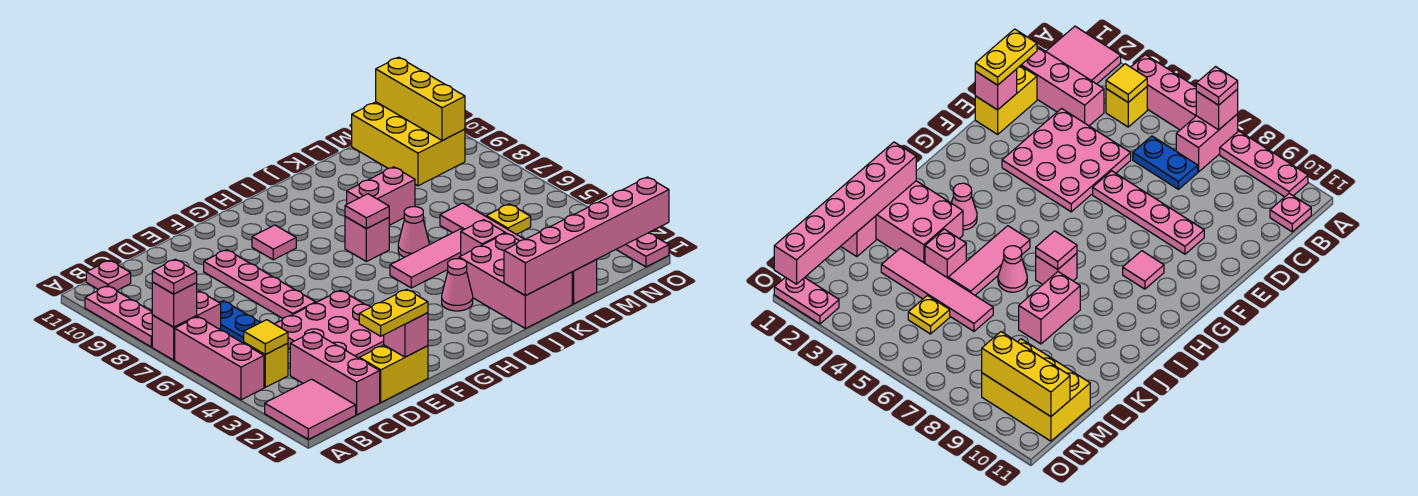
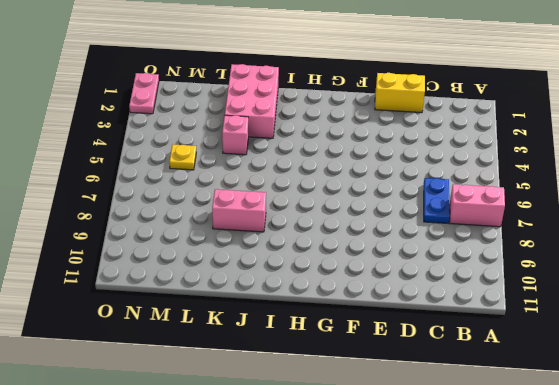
none -> pink tile A1:B2 level 1
none -> pink brick A4:A6 level 1
none -> pink plate A8:A10 level 1
none -> yellow brick B4 level 1

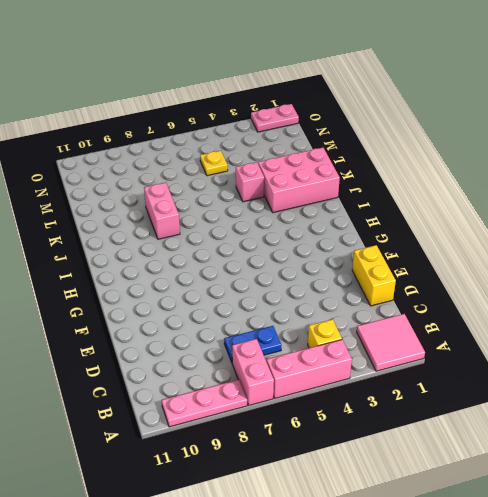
none -> pink plate B11 level 1
none -> pink brick C1:C3 level 1
none -> pink plate D3:F5 level 1
none -> pink plate E6:E9 level 1

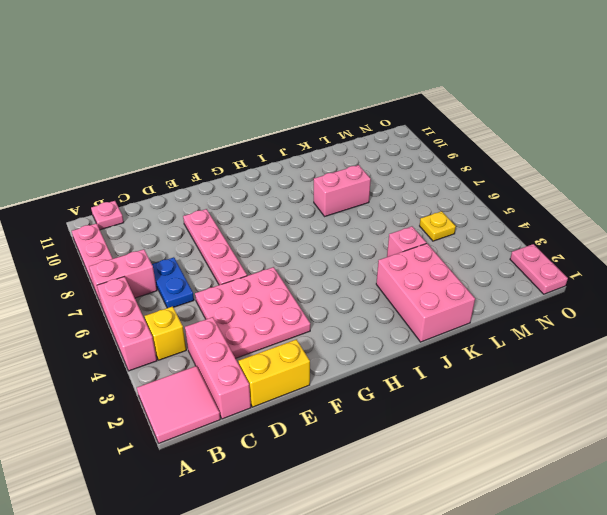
none -> pink tile G9 level 1
none -> pink cone I3 level 1
none -> pink tile I5:K5 level 1
none -> pink brick I7 level 1

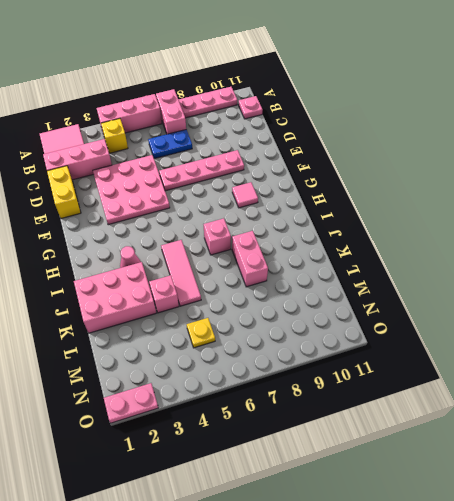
none -> pink cone J6 level 1
none -> pink brick L1 level 1
none -> pink tile L3:L6 level 1
none -> yellow brick M9:N11 level 1

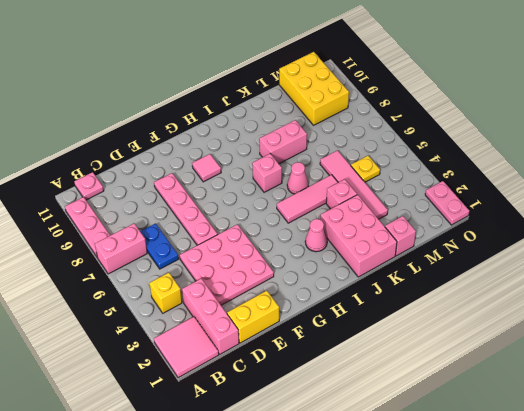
none -> pink brick A4:A6 level 1
none -> pink brick A7 level 2
none -> yellow tile B4 level 2
none -> pink brick E1 level 2

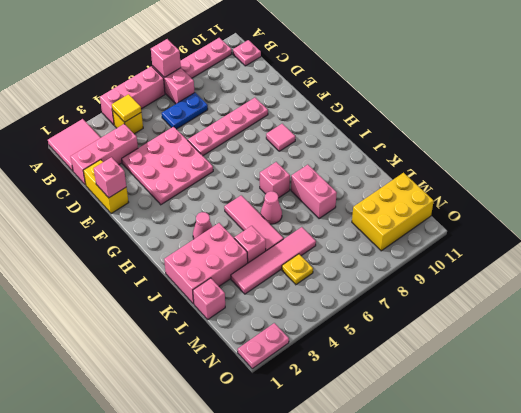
none -> pink tile I7 level 2
none -> pink brick J1:O1 level 2
none -> yellow brick N9:N11 level 2
none -> pink plate A7 level 3

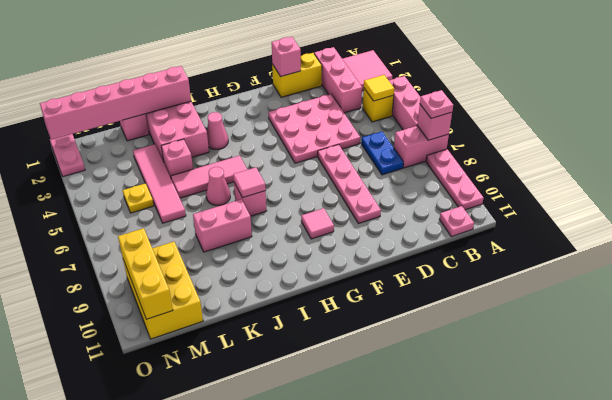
none -> yellow plate D1:E1 level 3

